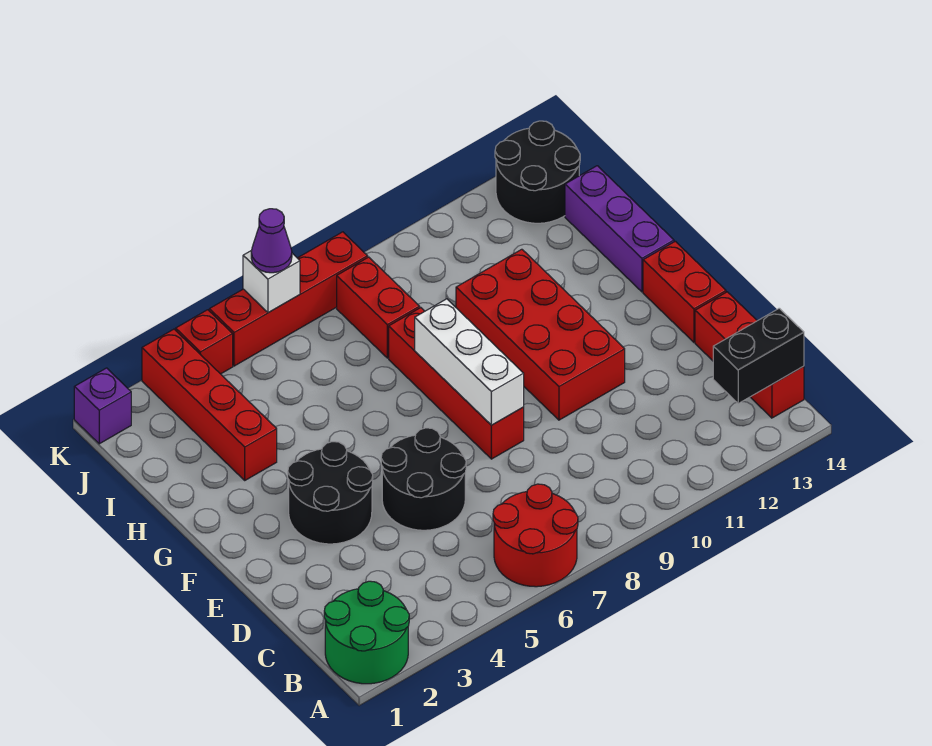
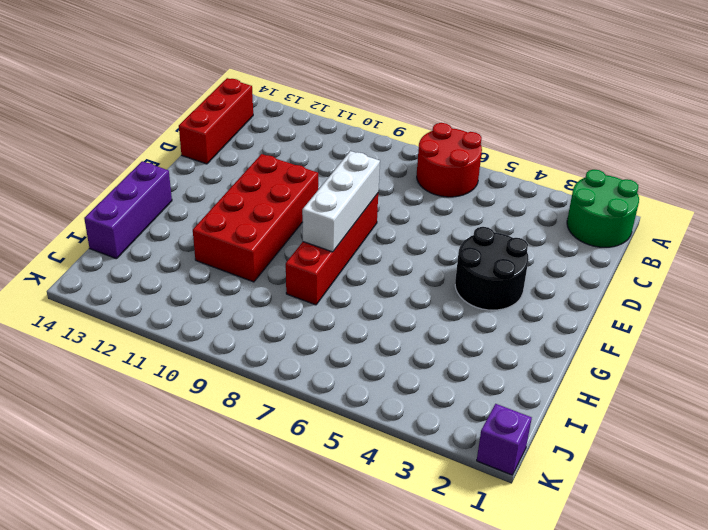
none -> black round brick D5:E6 level 1
none -> red brick E14:F14 level 1
none -> red brick H3:K3 level 1

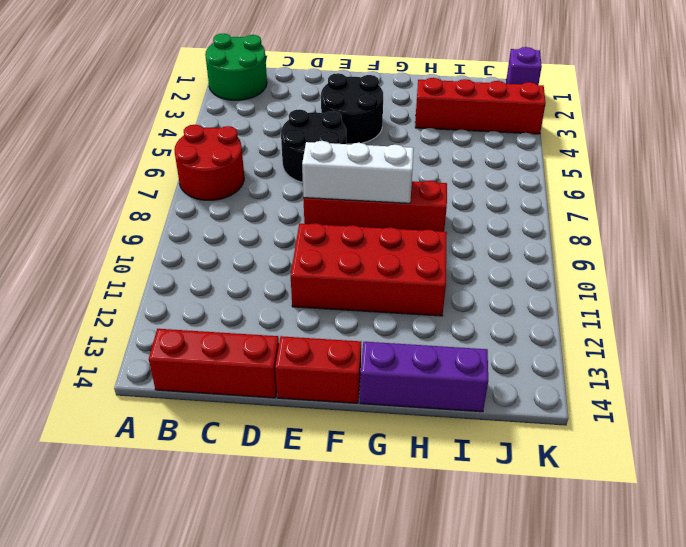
none -> red brick I8:J8 level 1
none -> black round brick J13:K14 level 1
none -> red brick K4 level 1

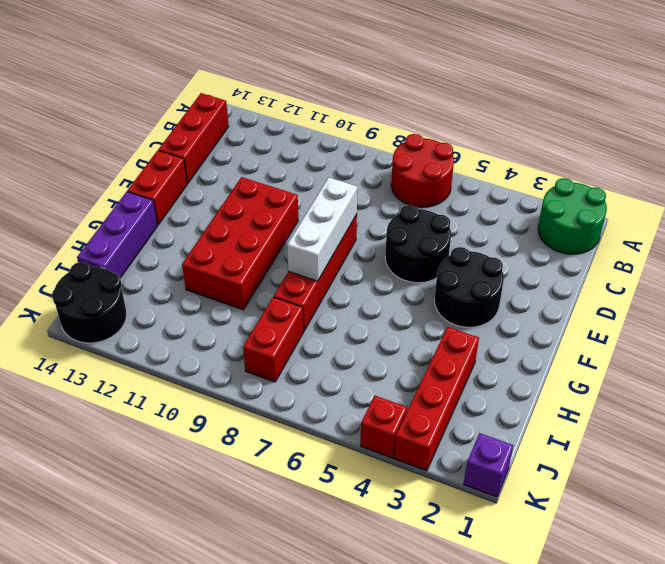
none -> red brick K5:K8 level 1
none -> black brick B13:B14 level 2
none -> white brick K6 level 2

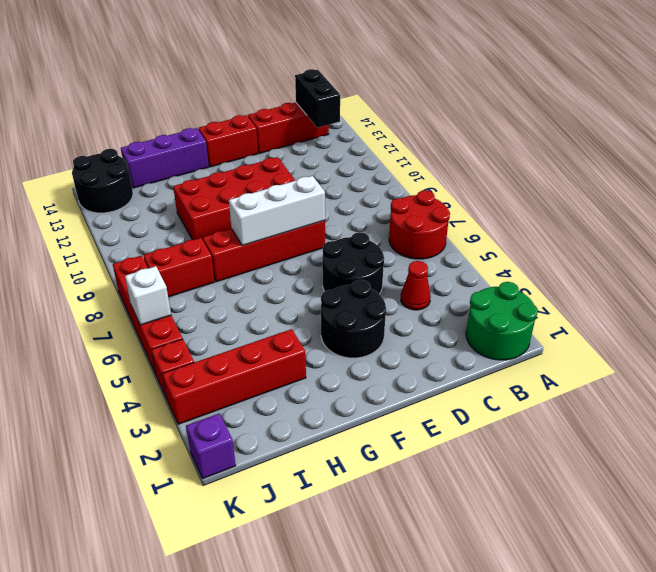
red cone C4 level 1 -> none
none -> purple cone K6 level 3

